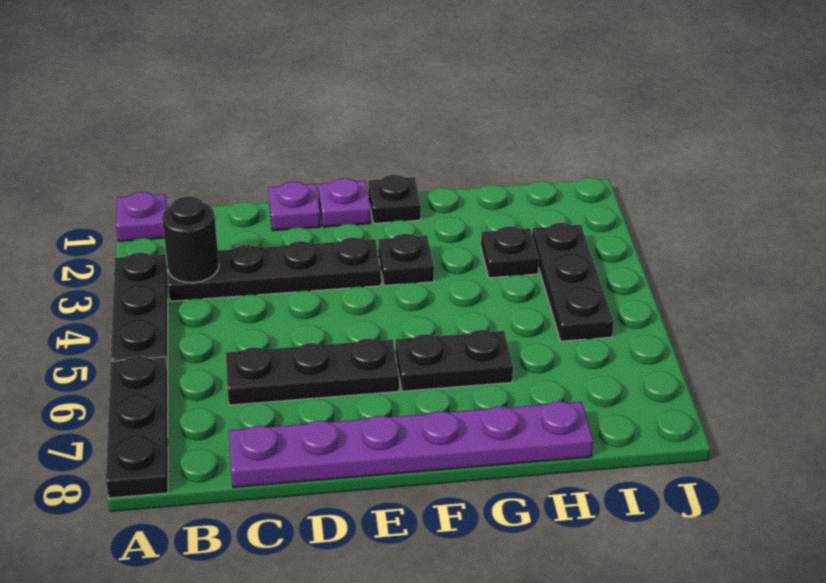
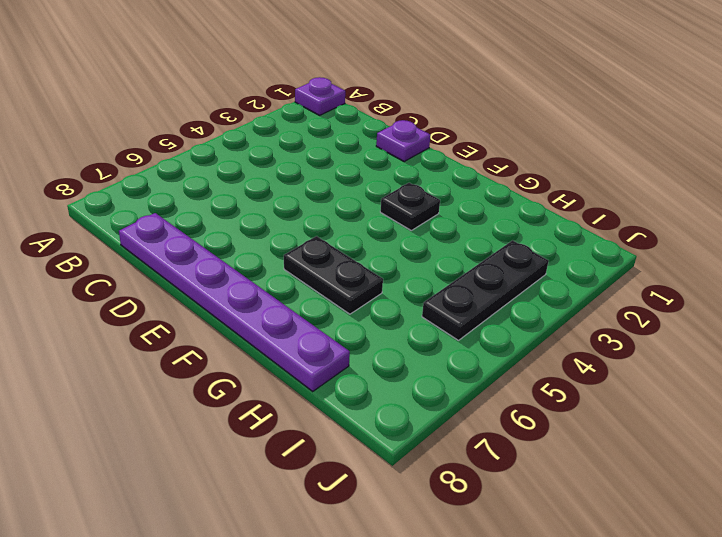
none -> black plate A3:A5 level 1
none -> black plate A6:A8 level 1
none -> black plate B3:E3 level 1

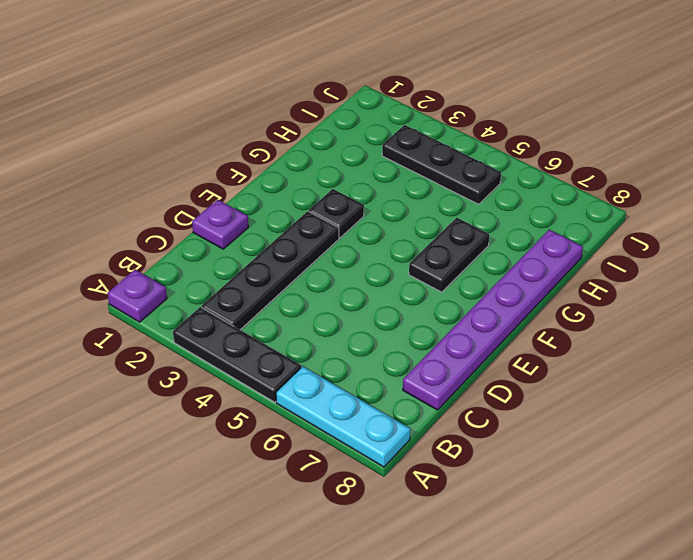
cyan plate A6:A8 level 1 -> black plate A6:A8 level 1
none -> black plate C6:E6 level 1
none -> purple plate E1 level 1
none -> black plate F1 level 1

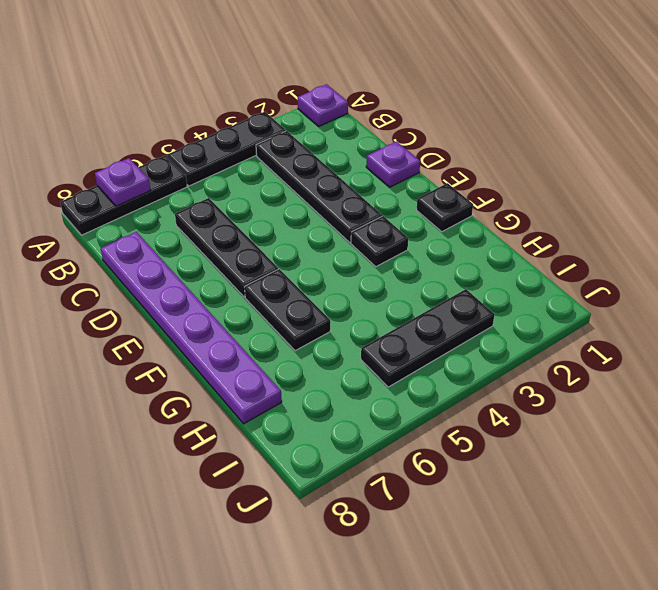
purple plate A7 level 2 -> purple plate E1 level 1
none -> black plate H3 level 1
none -> black round brick B3 level 2

